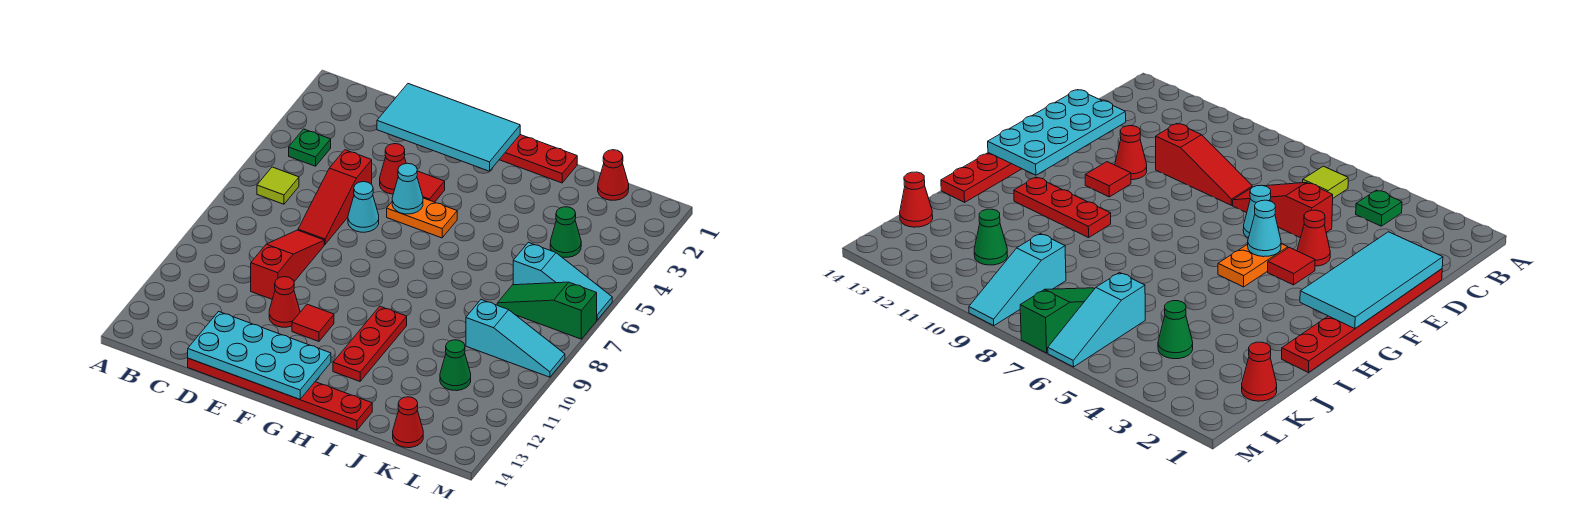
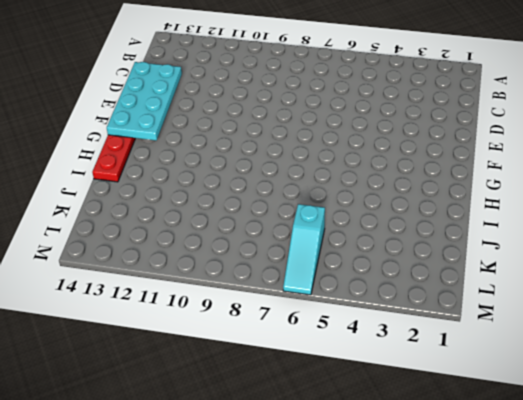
none -> green plate B4 level 1
none -> lime tile B6 level 1
none -> red plate D1:I1 level 1

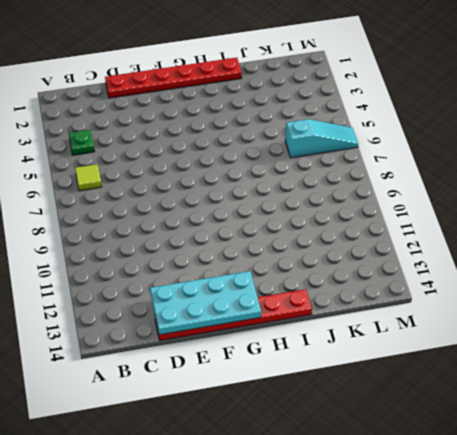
none -> red slope D5:D7 level 1 top 5
none -> red slope D8:D10 level 1 top 10
none -> red cone E4 level 1

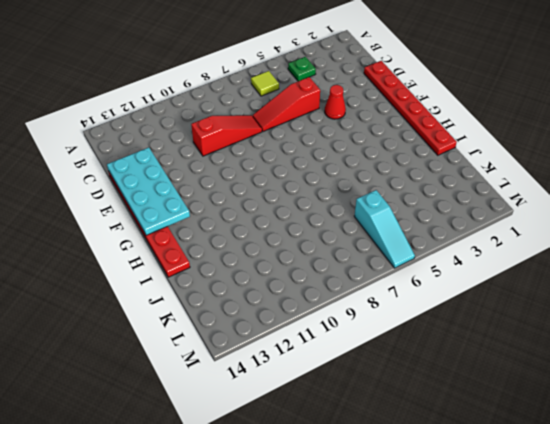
none -> cyan cone E6 level 1
none -> red cone E11 level 1
none -> red tile F4 level 1

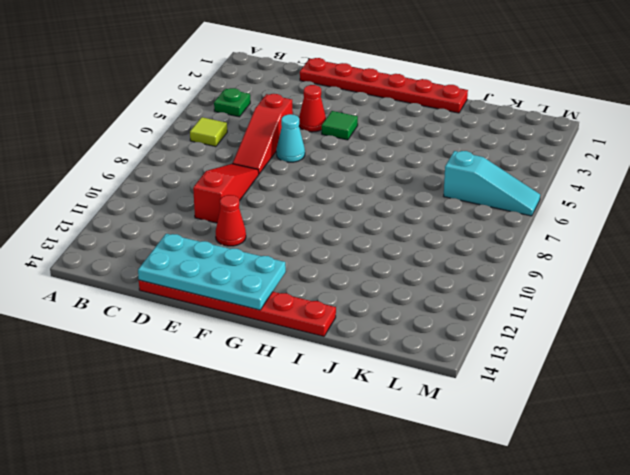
green tile F4 level 1 -> red tile F4 level 1
none -> orange plate F5:G5 level 1
none -> red tile F11 level 1
none -> red plate H10:H12 level 1

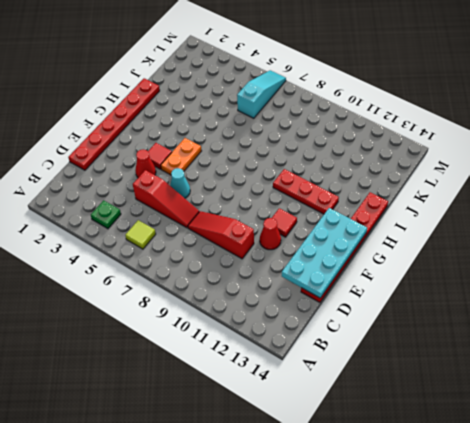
none -> red cone K1 level 1
none -> green cone K4 level 1
none -> green slope K7:M7 level 1 top M

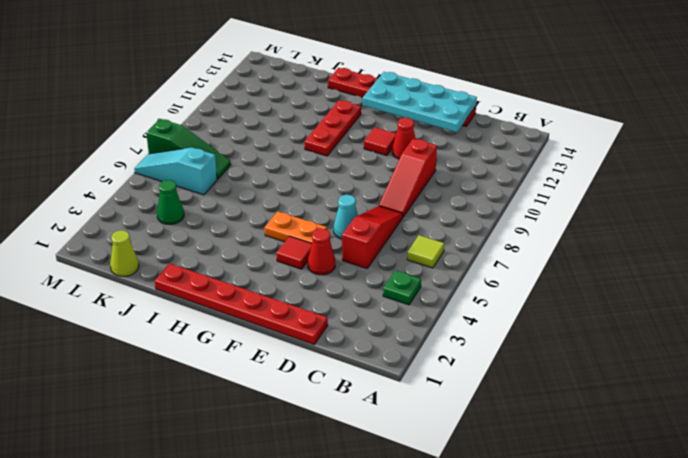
lime cone K1 level 1 -> red cone K1 level 1
none -> cyan slope K9:M9 level 1 top K
none -> green cone K11 level 1
none -> red cone K14 level 1

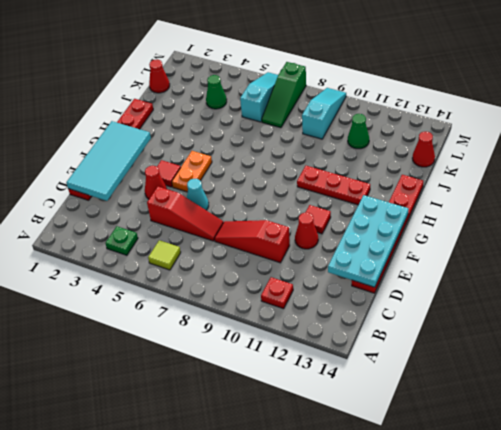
red plate B11 level 1 -> none
none -> cyan cone F5 level 2

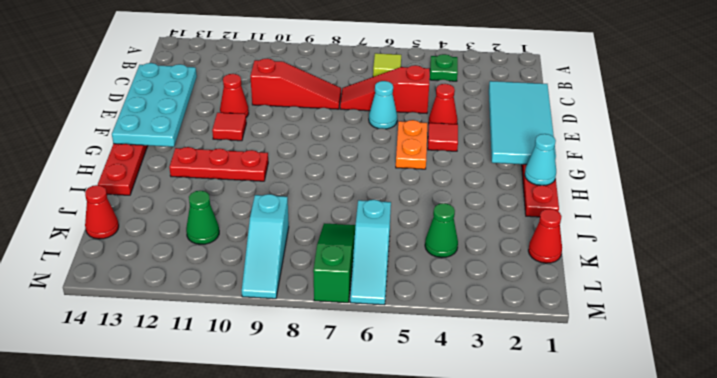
cyan cone H1 level 2 -> cyan cone F5 level 2

